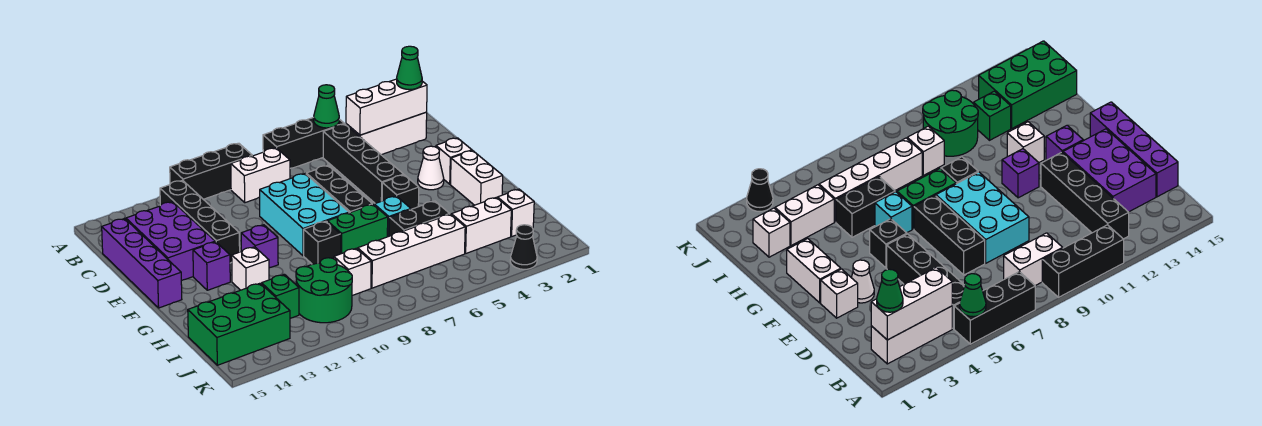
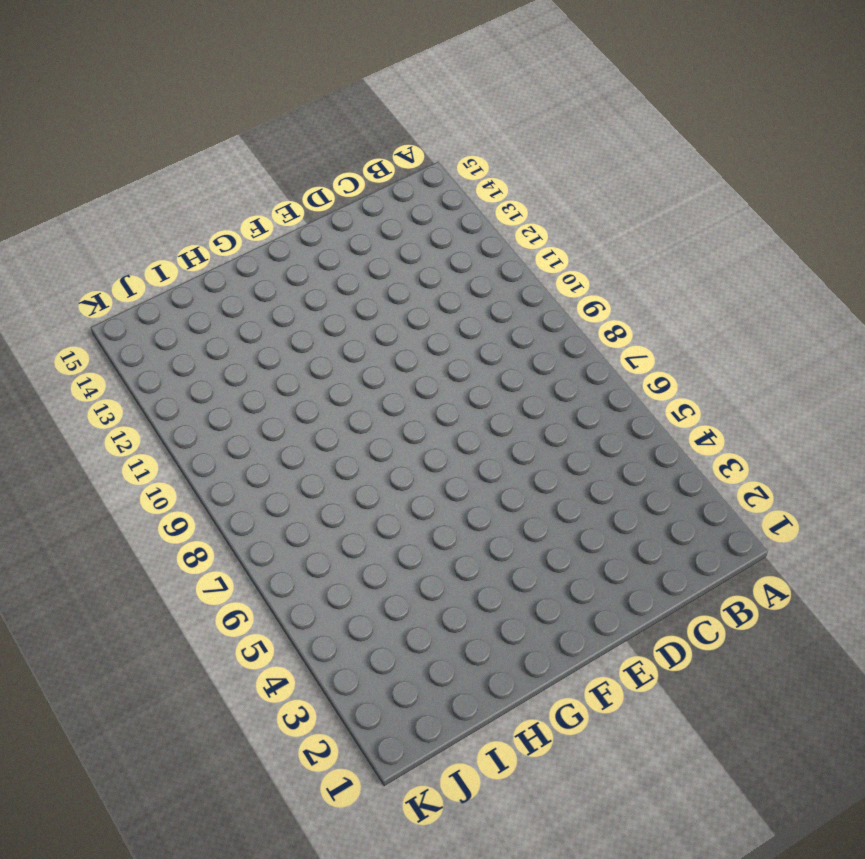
none -> black brick A5:A7 level 1
none -> black brick A9:A11 level 1
none -> white brick B2:B4 level 1
none -> black brick B5:E5 level 1

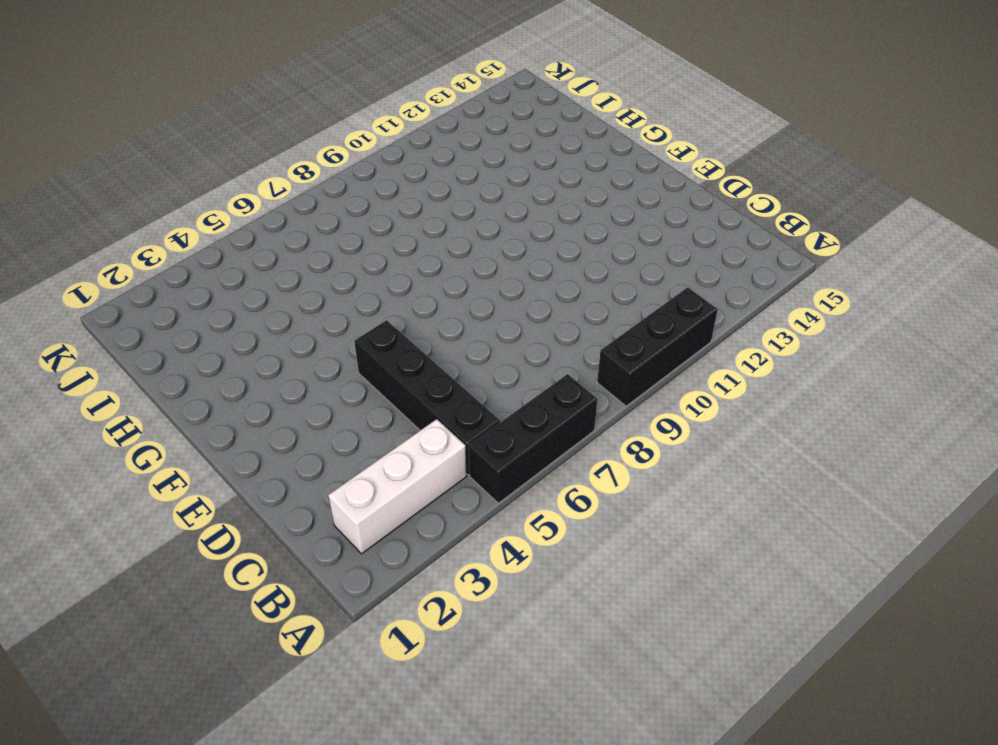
none -> white brick B8:B9 level 1
none -> black brick B12:E12 level 1
none -> purple brick C13:E14 level 1
none -> purple brick C15:F15 level 1

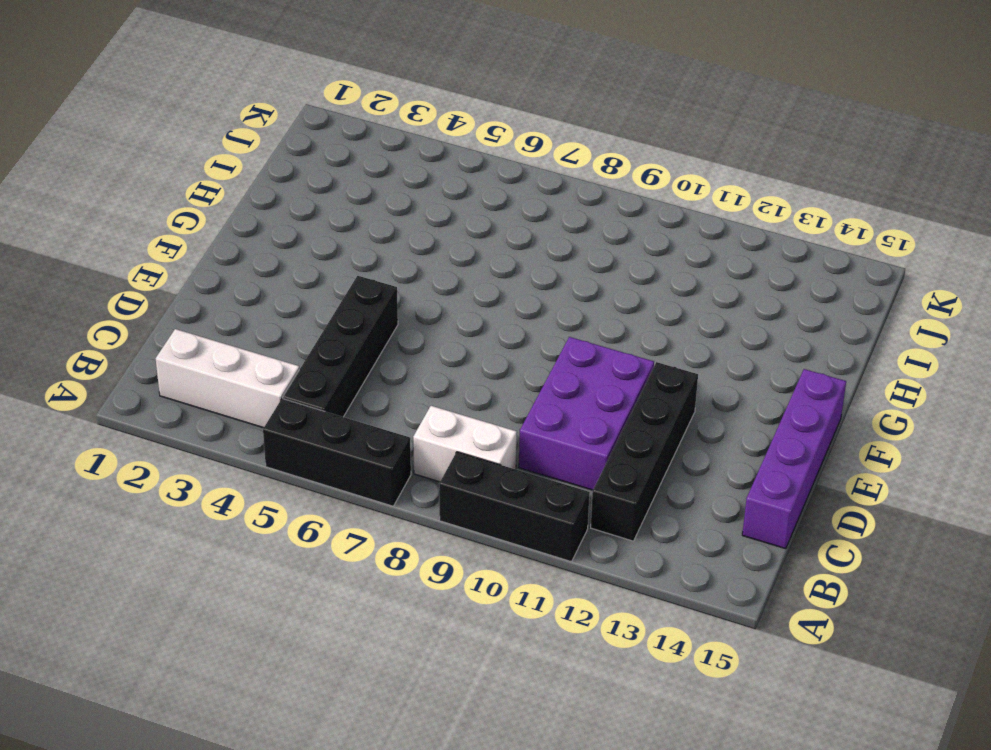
purple brick C10:E11 level 1 -> purple brick C13:E14 level 1
none -> black brick D7:F7 level 1
none -> cyan brick D8:F9 level 1
none -> white brick E2 level 1
none -> white cone E3 level 1

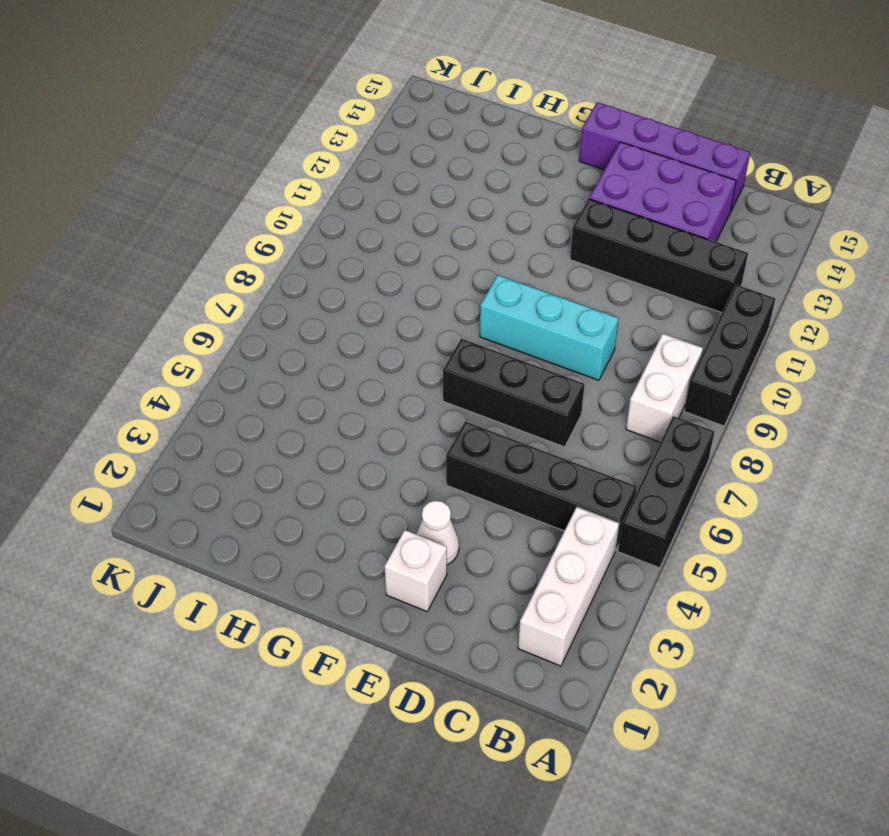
cyan brick D9:F9 level 1 -> cyan brick D8:F9 level 1
none -> white brick F2:G2 level 1
none -> black brick F5 level 1
none -> purple brick F11 level 1
none -> purple brick F13 level 1

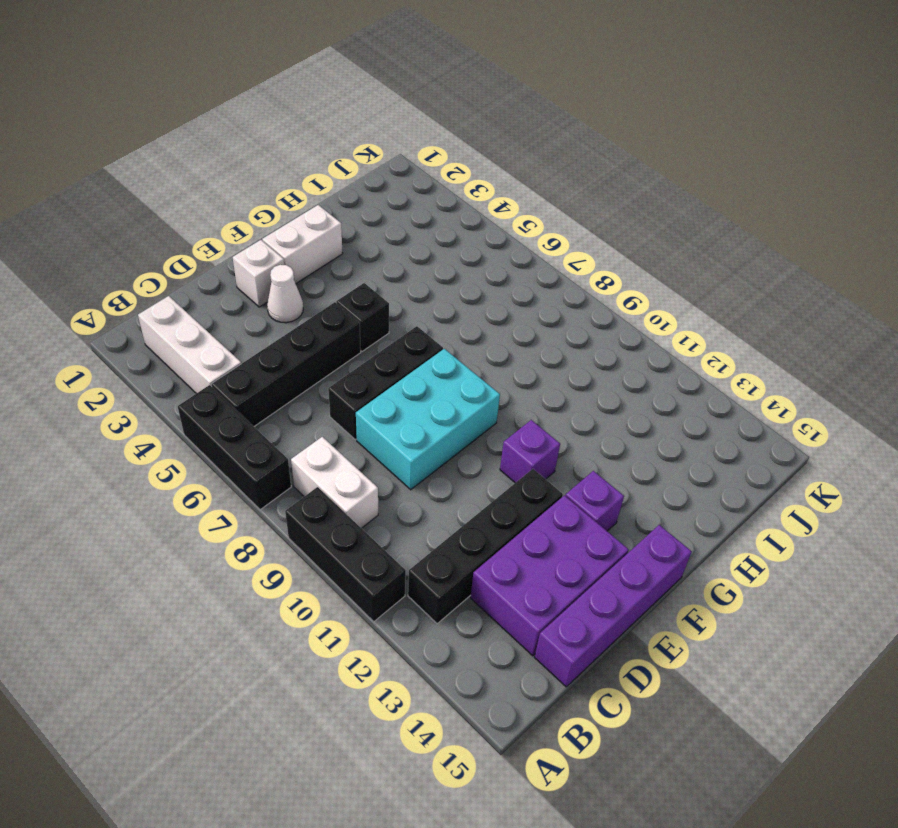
none -> cyan brick G6 level 1
none -> green brick G7:G8 level 1
none -> black brick G9 level 1
none -> white brick G12 level 1

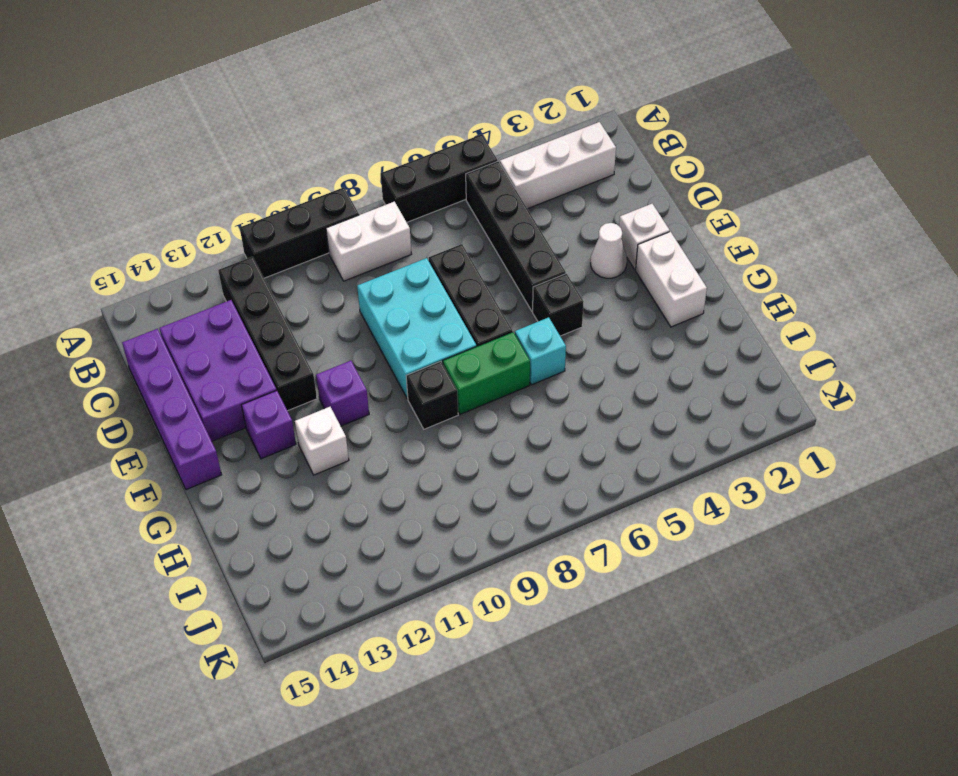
none -> black brick H5:H6 level 1
none -> white brick I2 level 1
none -> white brick I3:I4 level 1
none -> white brick I5:I8 level 1

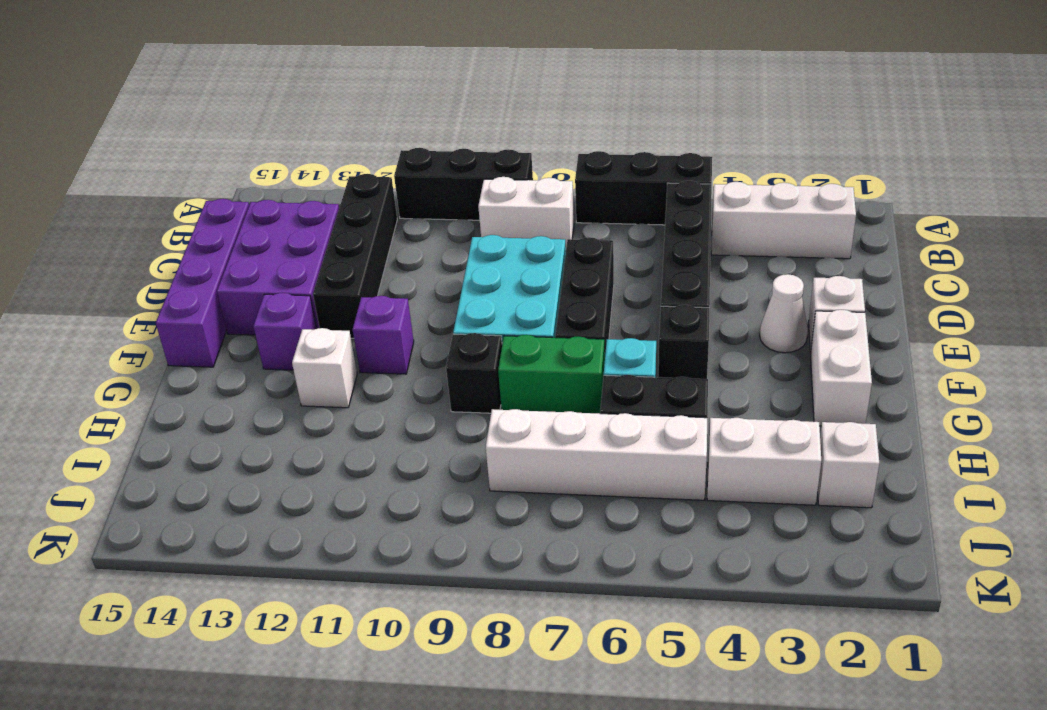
none -> white brick I9 level 1
none -> green round brick I10:J11 level 1
none -> green brick I12 level 1
none -> green brick I13:J15 level 1

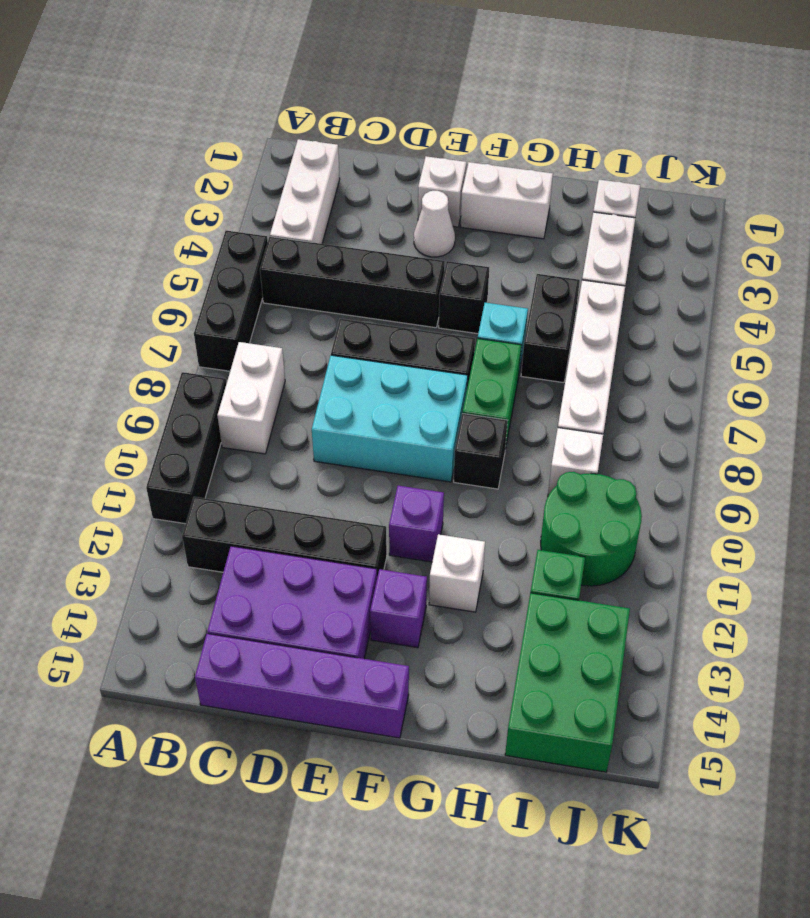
none -> black cone K3 level 1
none -> green cone A5 level 2
none -> white brick B2:B4 level 2
none -> green cone B2 level 3

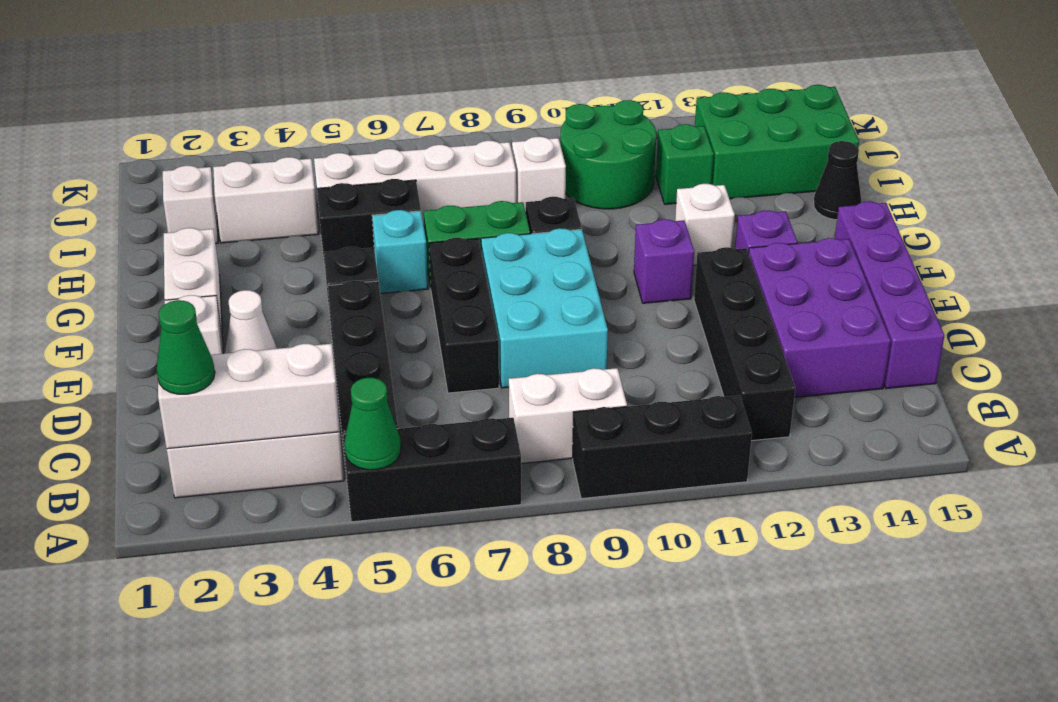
black cone H15 level 1 -> black cone K3 level 1

